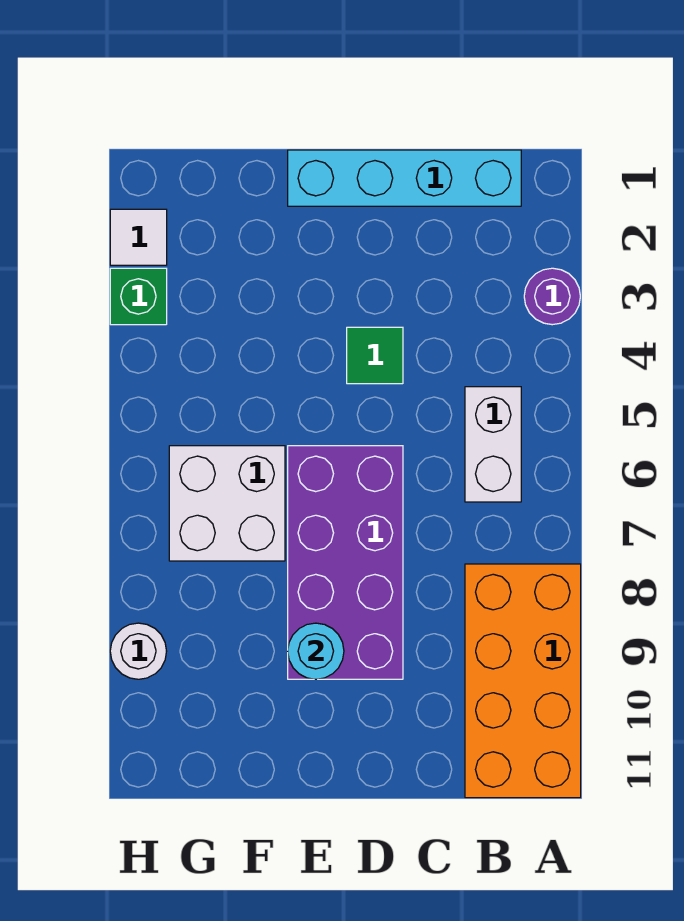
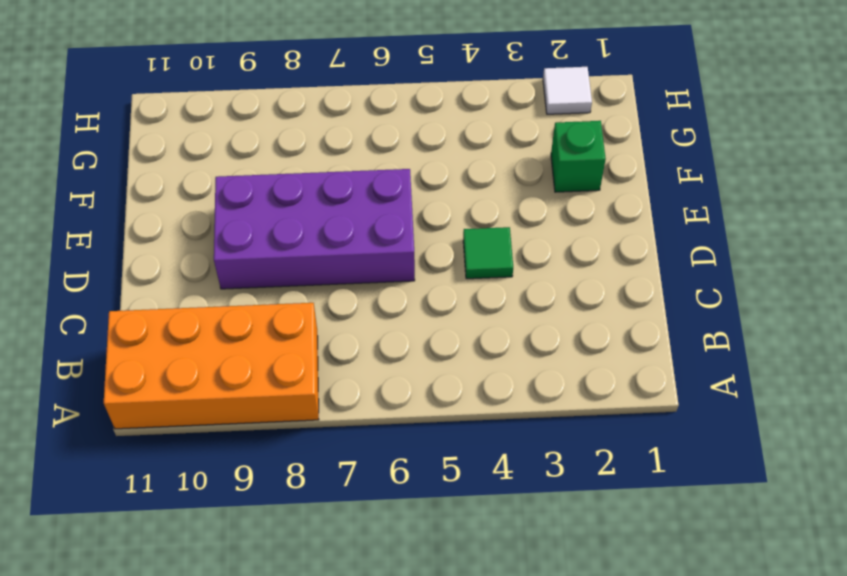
green brick F2 level 1 -> green brick H3 level 1
none -> purple round brick A3 level 1
none -> cyan brick B1:E1 level 1

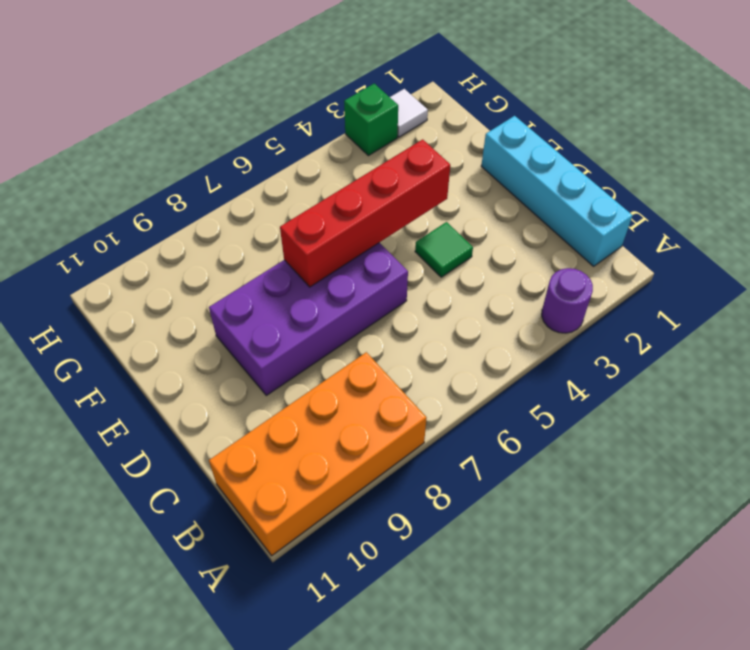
red brick E4:E7 level 2 -> none
none -> white brick B5:B6 level 1
none -> white brick F6:G7 level 1

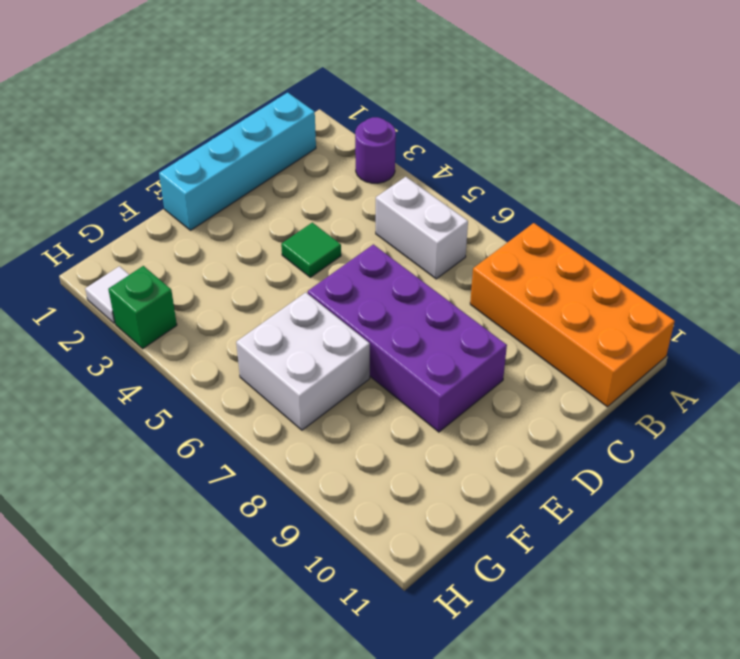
none -> white round brick H9 level 1
none -> cyan round brick E9 level 2

